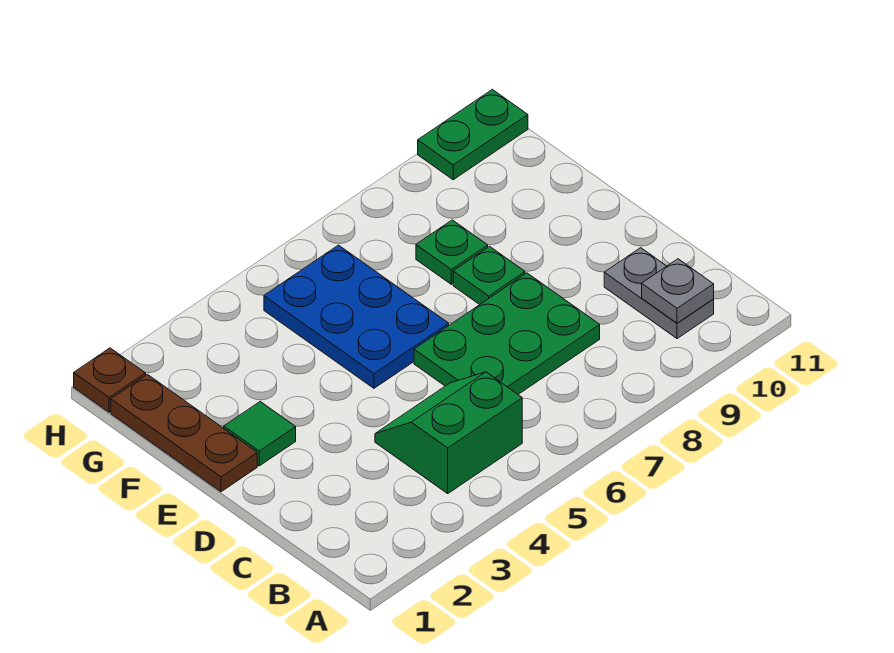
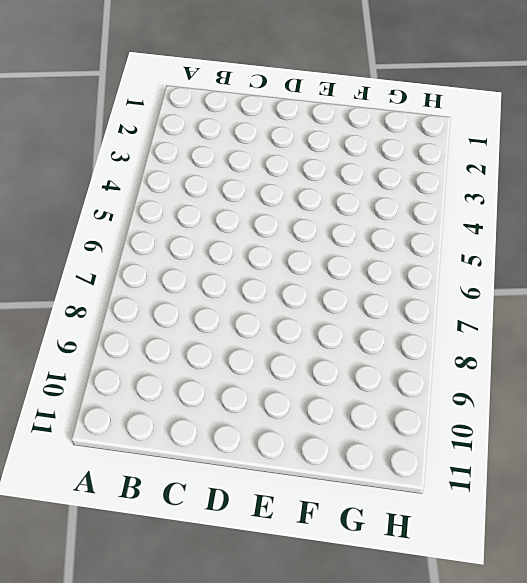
none -> green slope B4:C5 level 1 top B
none -> grey plate B10:C10 level 1

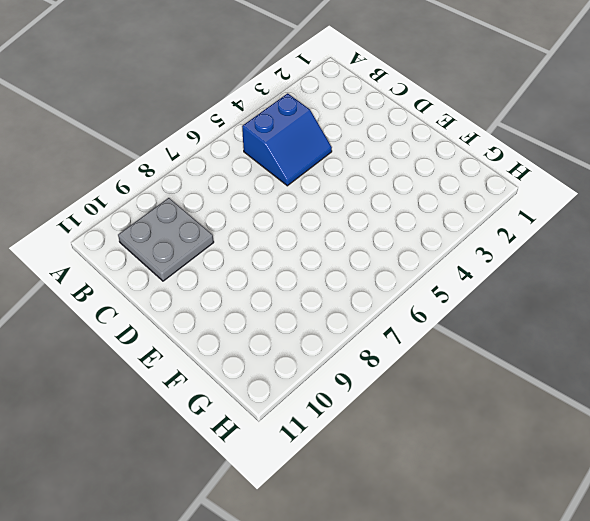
blue slope B4:C5 level 1 top B -> green slope B4:C5 level 1 top B
grey plate B9:C10 level 1 -> grey plate B10:C10 level 1
none -> green plate C6:D8 level 1
none -> brown plate E1:G1 level 1

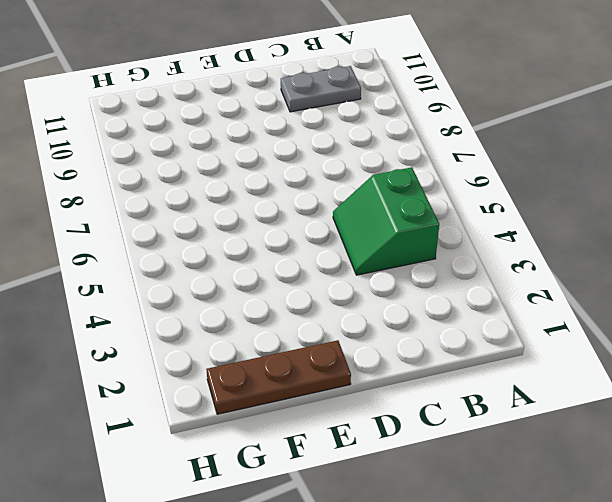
none -> green plate C6:D8 level 1
none -> green tile E2 level 1

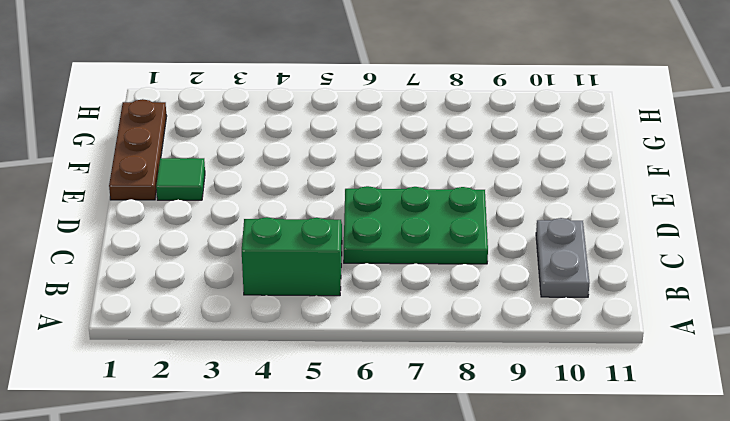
none -> blue plate E5:G6 level 1
none -> green plate E8 level 1

